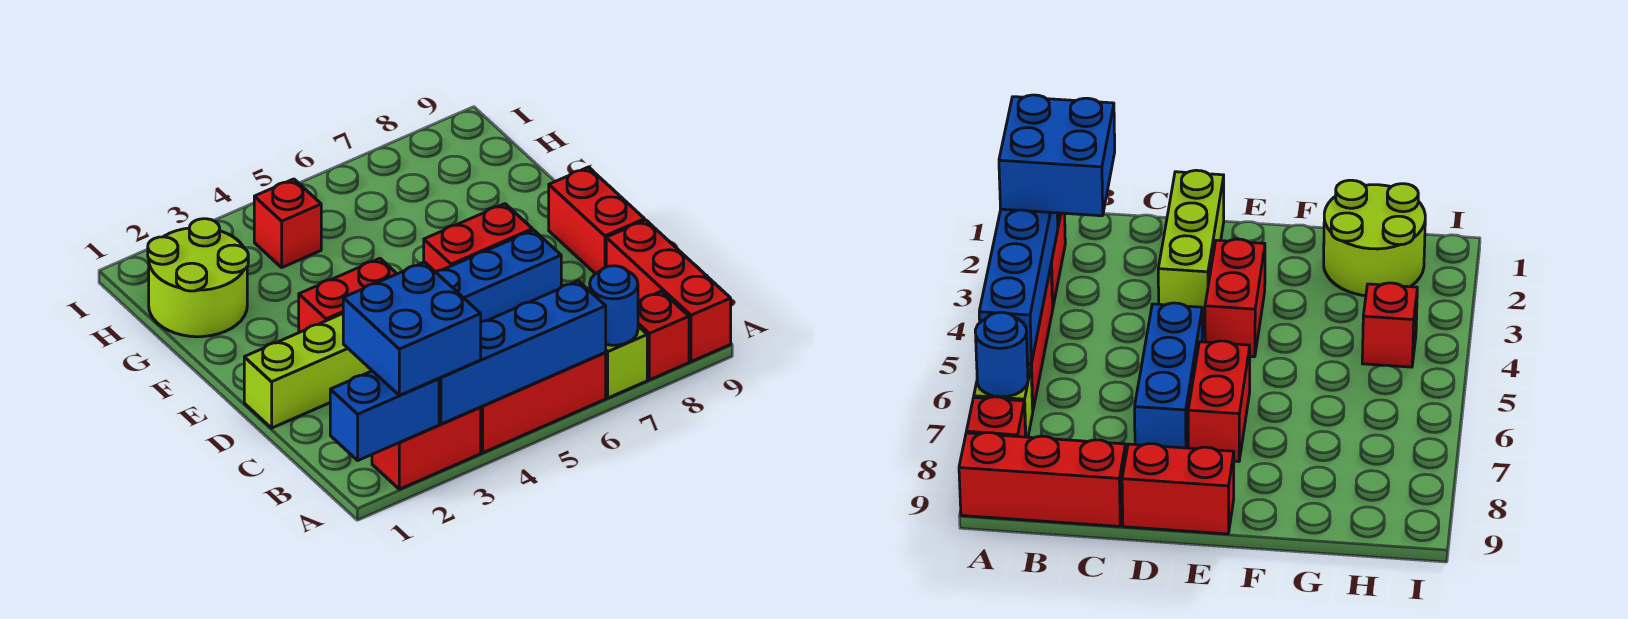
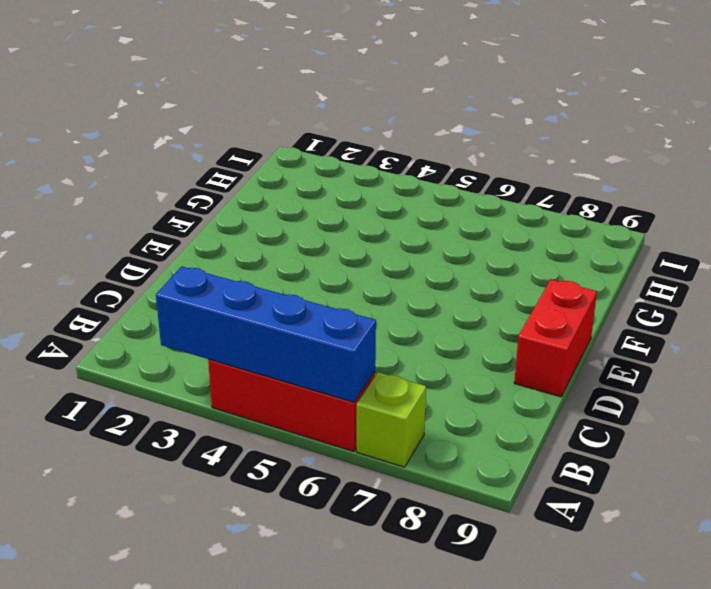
none -> red brick A2:A3 level 1
none -> red brick A8 level 1
none -> red brick A9:C9 level 1

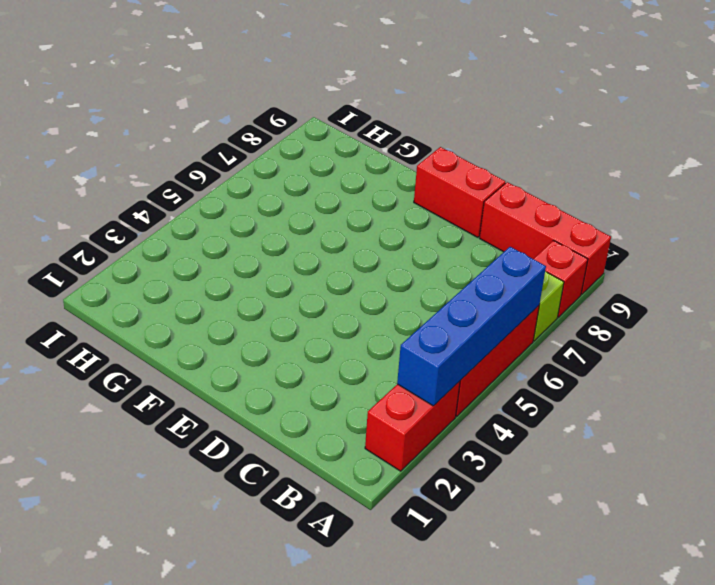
none -> lime brick D1:D3 level 1
none -> blue brick D5:D7 level 1
none -> red brick E3:E4 level 1

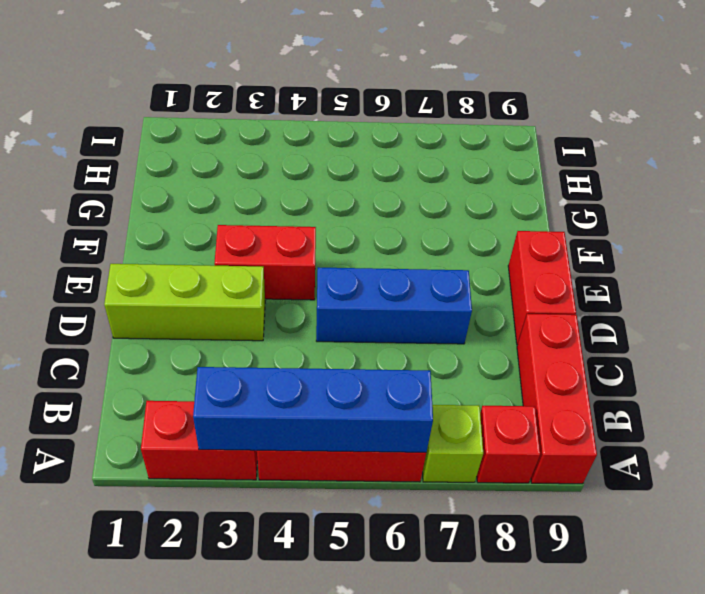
none -> red brick E6:E7 level 1
none -> lime round brick G1:H2 level 1
none -> red brick H4 level 1

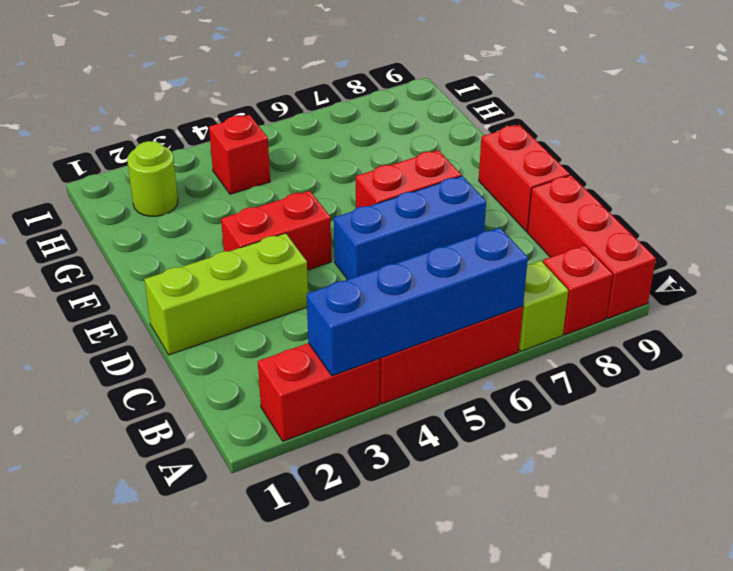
lime round brick H2 level 1 -> lime round brick G1:H2 level 1
none -> blue brick A1:A2 level 2
none -> blue round brick A7 level 2
none -> blue brick A2:B3 level 3

